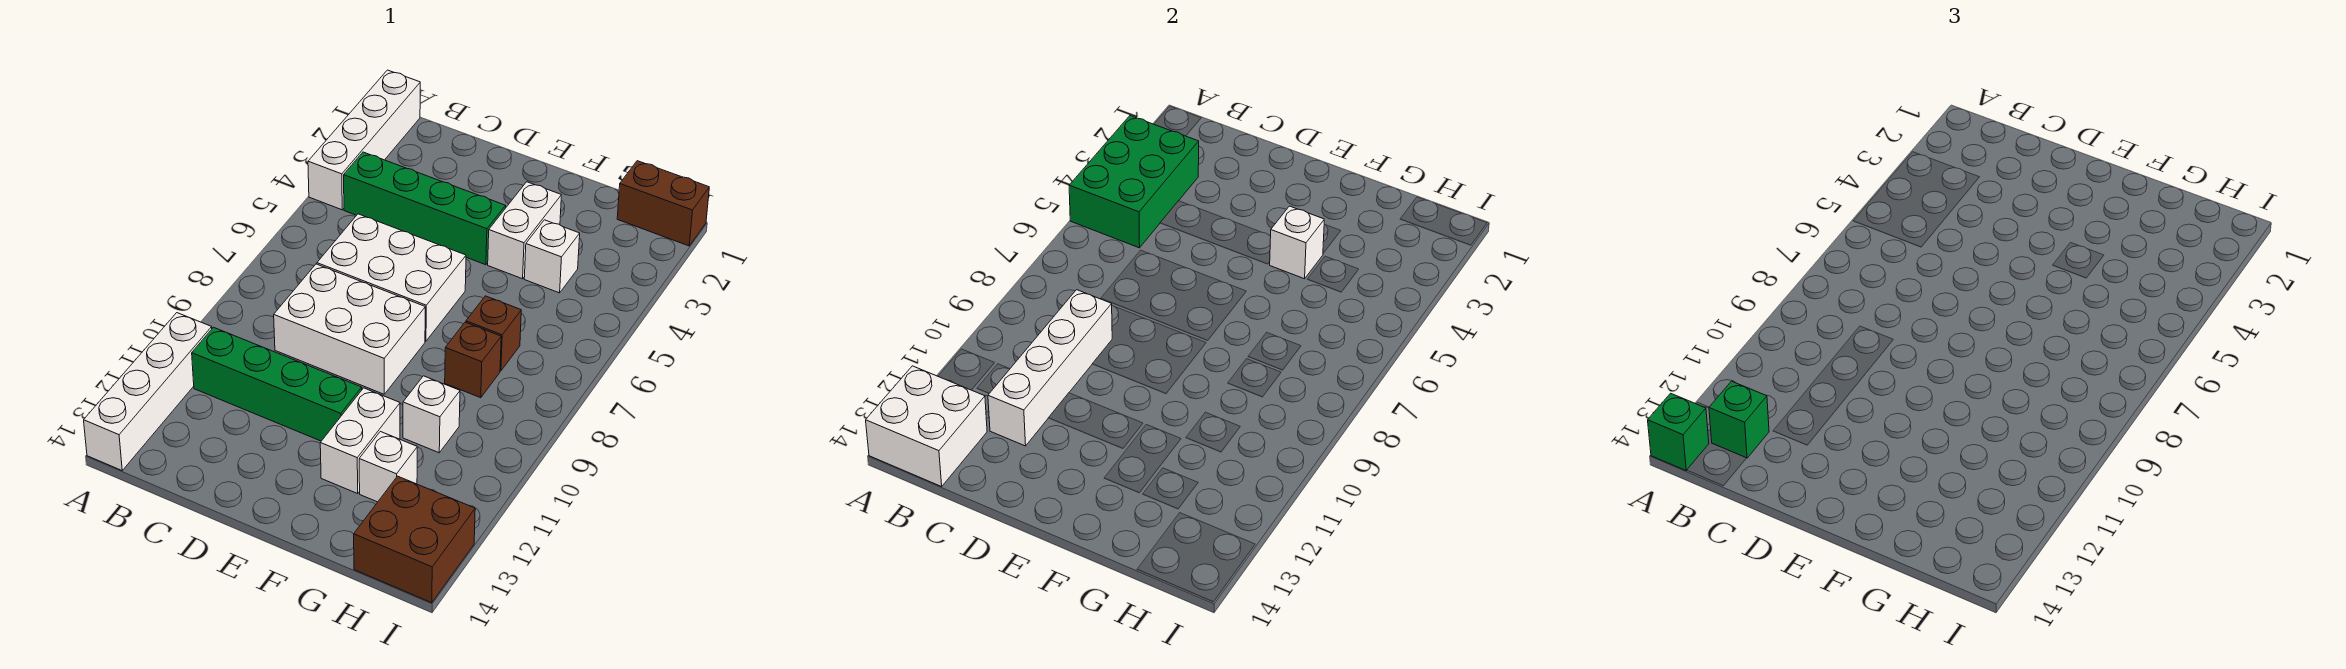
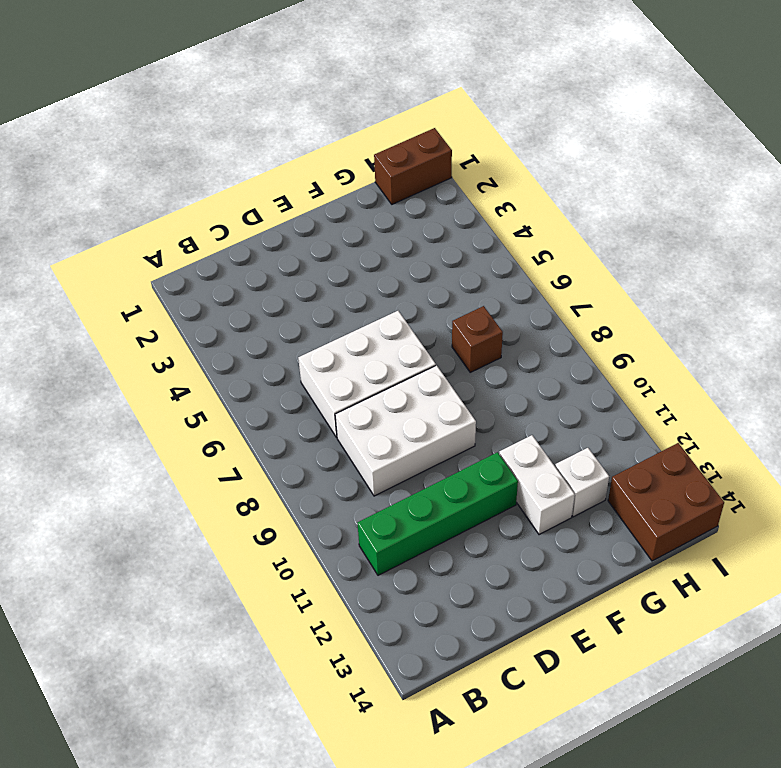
none -> white brick A1:A4 level 1
none -> white brick A11:A14 level 1
none -> green brick B4:E4 level 1

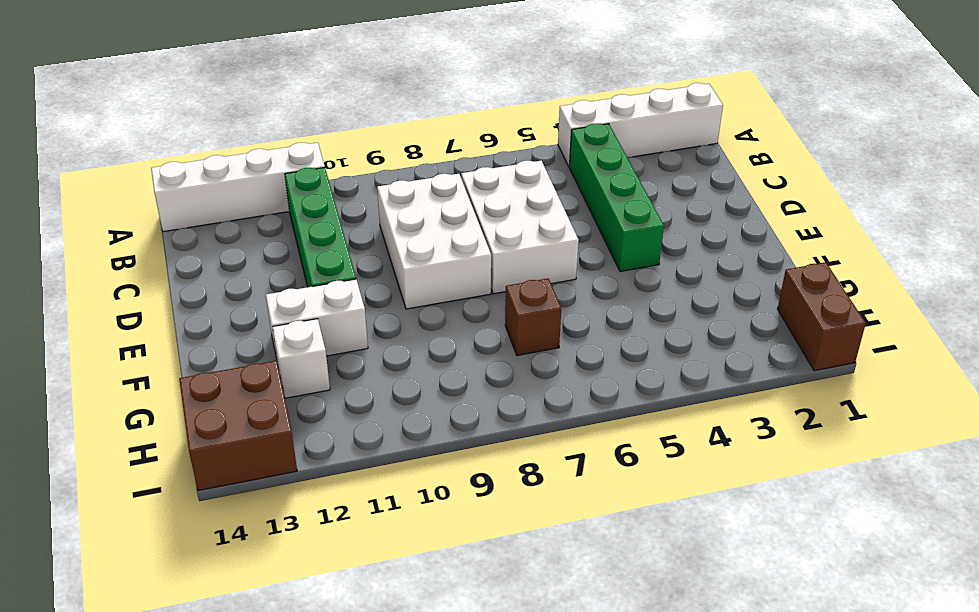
none -> white brick F3:F4 level 1
none -> white brick G4 level 1
none -> brown brick G8 level 1

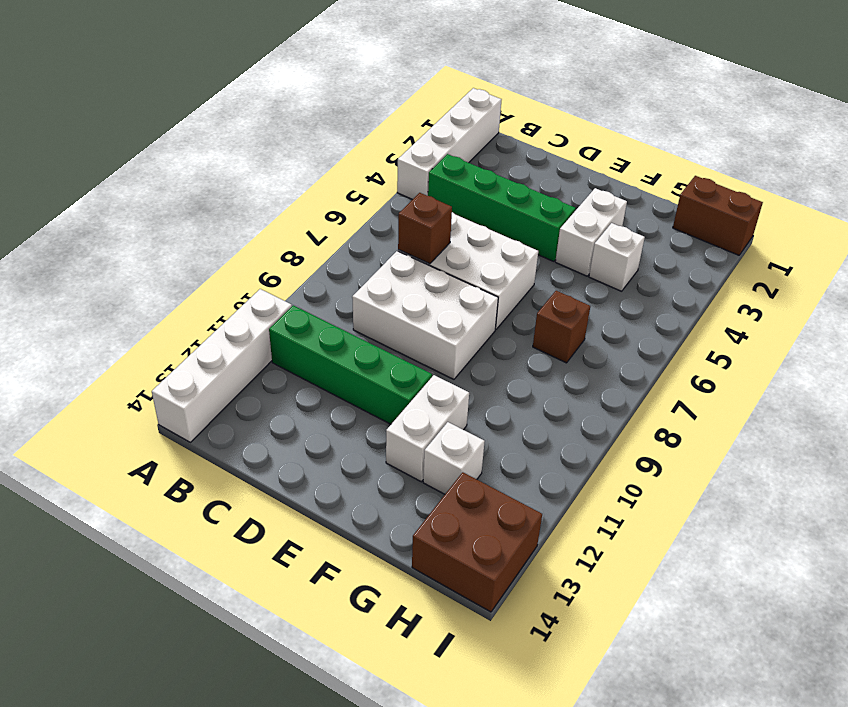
brown brick C7 level 2 -> brown brick G8 level 1
none -> white brick G10 level 1
none -> green brick A3:B5 level 2
none -> white brick A13:B14 level 2

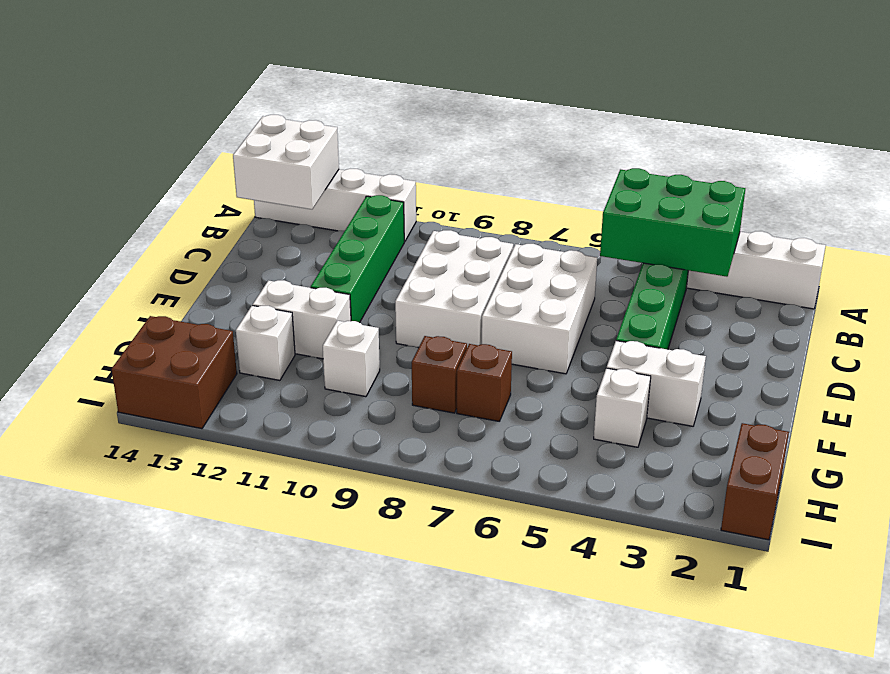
none -> white brick C9:C12 level 2
none -> white brick F4 level 2
none -> green brick A14 level 3

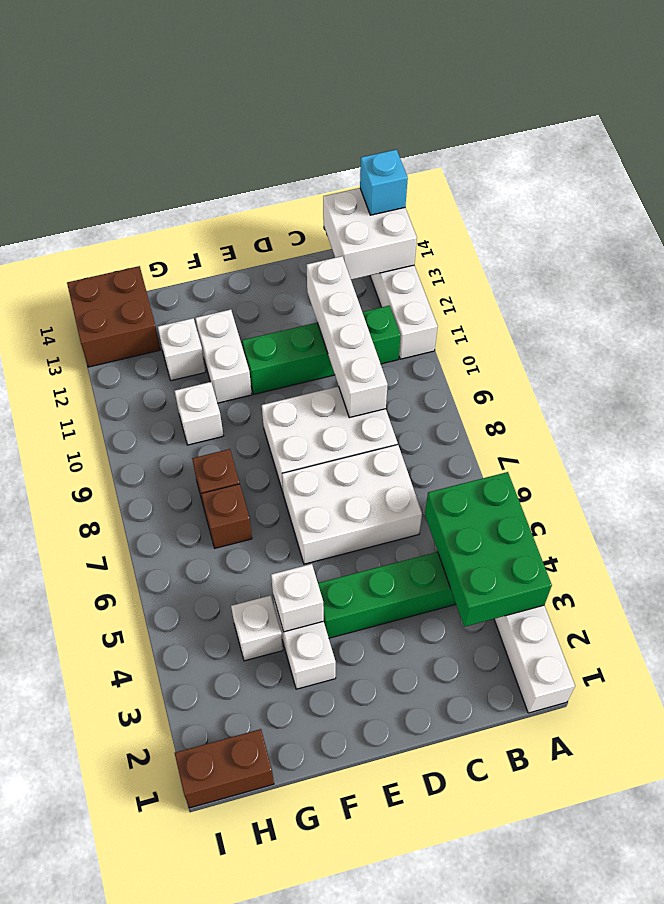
cyan brick A14 level 3 -> green brick A14 level 3
none -> green brick B13 level 3

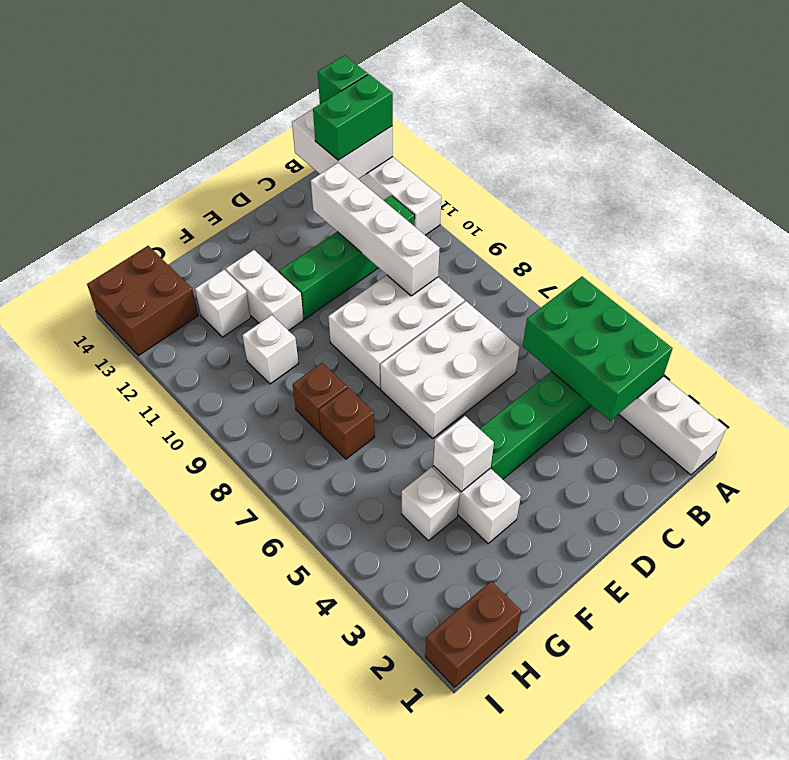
green brick A13:B13 level 3 -> green brick B13 level 3

